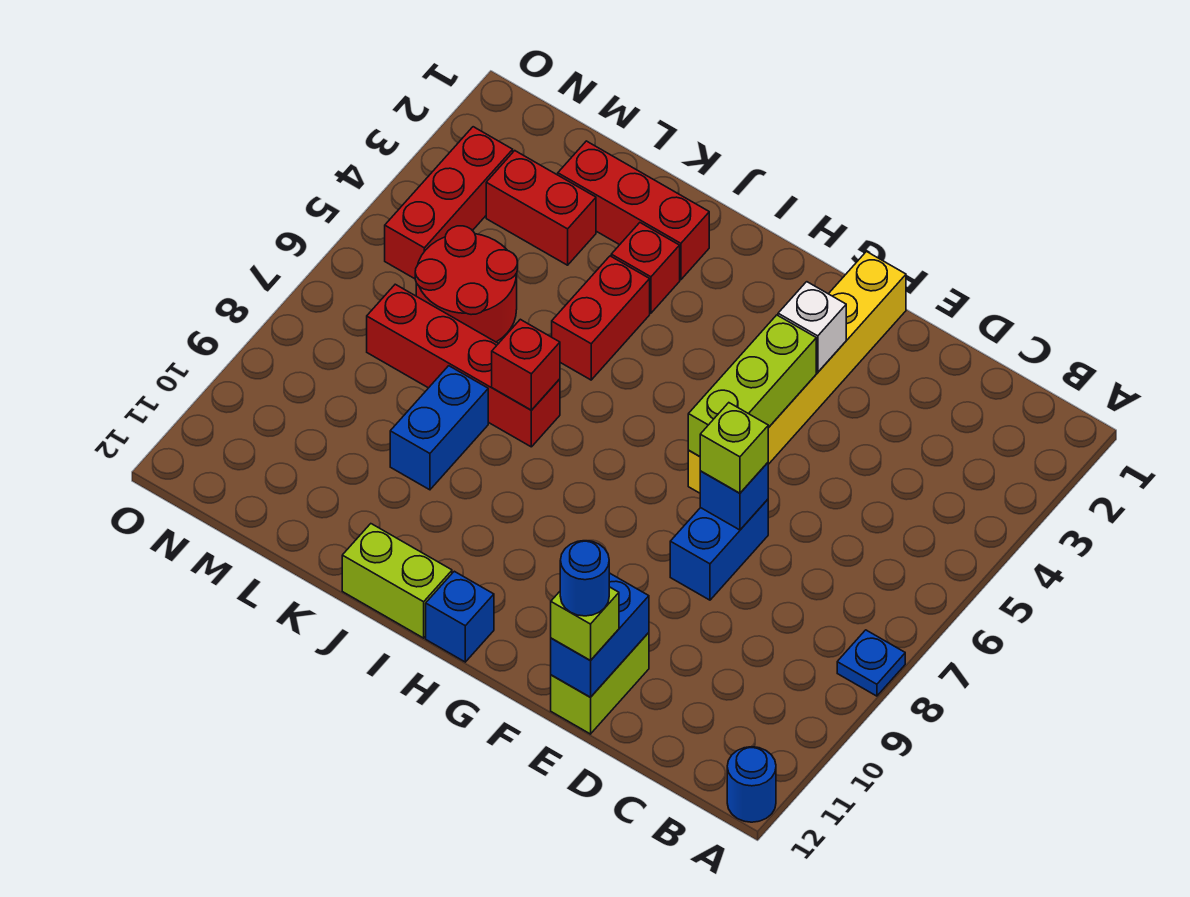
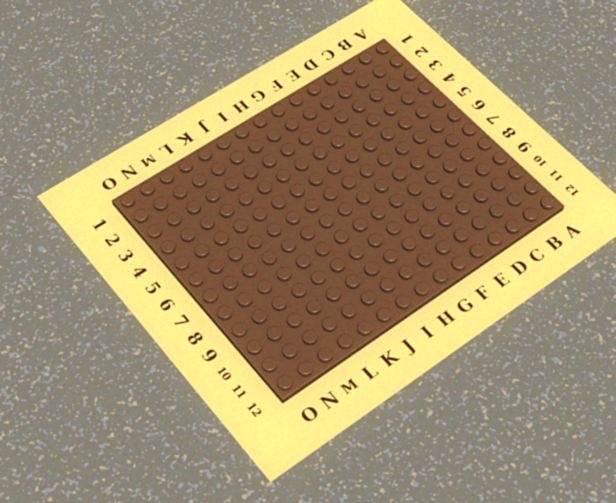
none -> blue plate A8 level 1
none -> blue round brick A12 level 1
none -> blue brick E7:E8 level 1

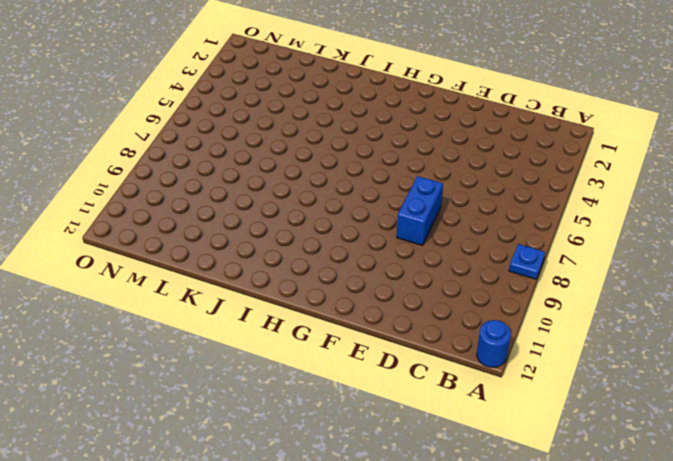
none -> lime brick E11:E12 level 1
none -> yellow brick F1:F6 level 1
none -> blue brick H12 level 1

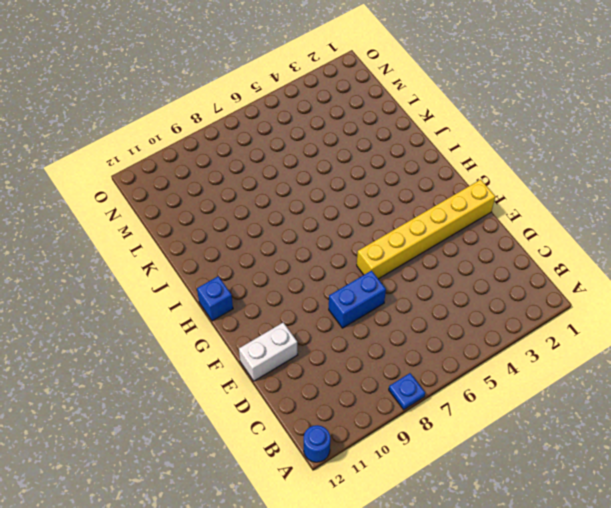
white brick E11:E12 level 1 -> lime brick E11:E12 level 1
none -> lime brick I12:J12 level 1
none -> red brick J2:L2 level 1
none -> red brick J3 level 1

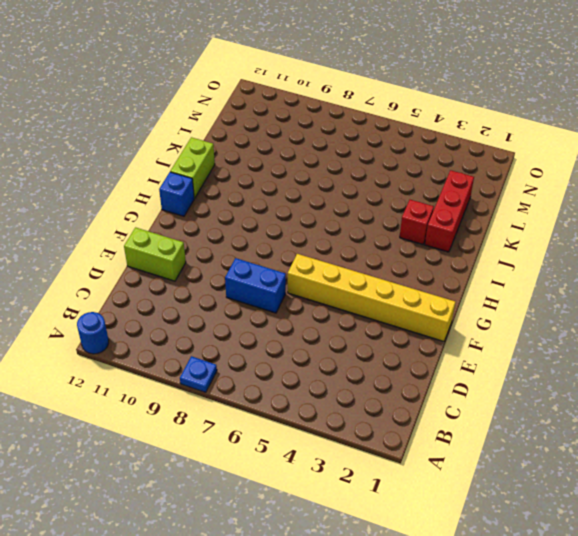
none -> red brick J4:J5 level 1
none -> red brick J7:M7 level 1
none -> blue brick K8:K9 level 1

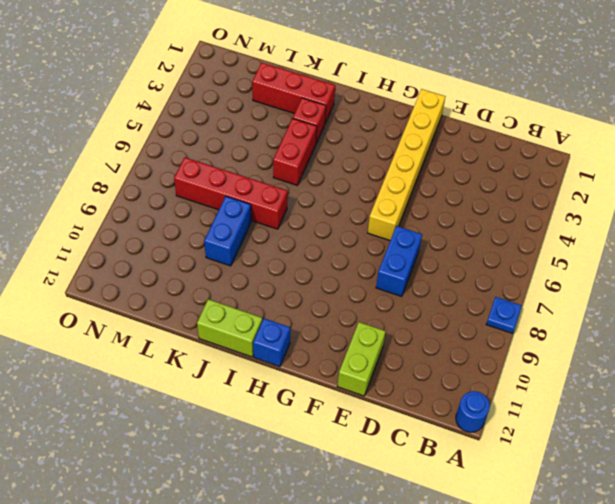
none -> red brick L3:M3 level 1
none -> red round brick L5:M6 level 1
none -> red brick N3:N5 level 1

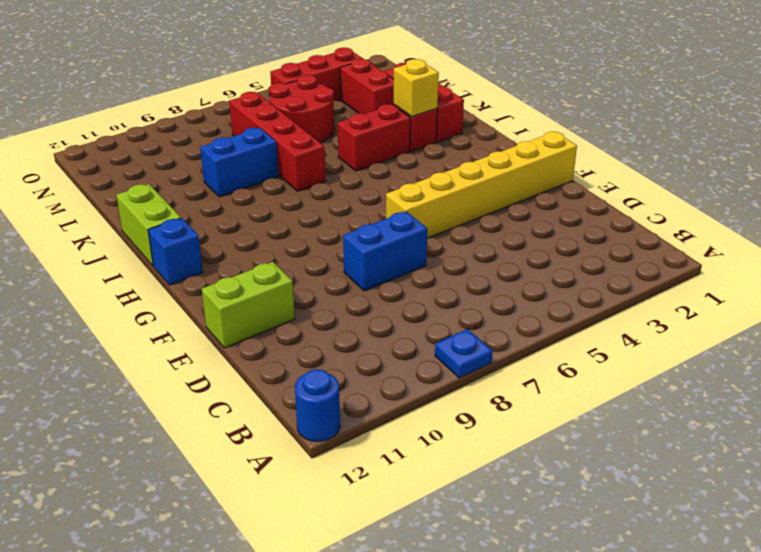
yellow brick J3 level 2 -> none
none -> blue brick E7 level 2
none -> blue brick E11:E12 level 2
none -> white brick F3 level 2

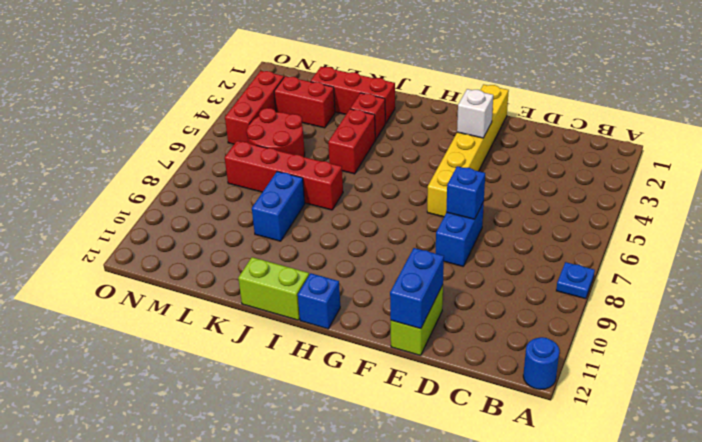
none -> lime brick F4:F6 level 2
none -> red brick J7 level 2
none -> lime brick E7 level 3

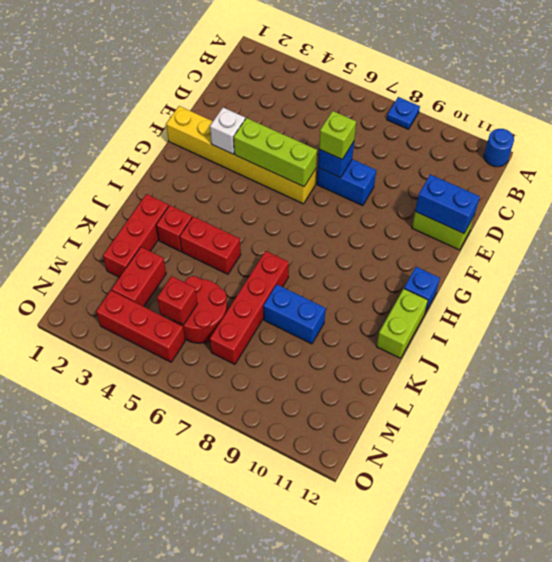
red brick M5 level 2 -> red brick J7 level 2
none -> lime brick E12 level 3
none -> blue round brick E12 level 4

